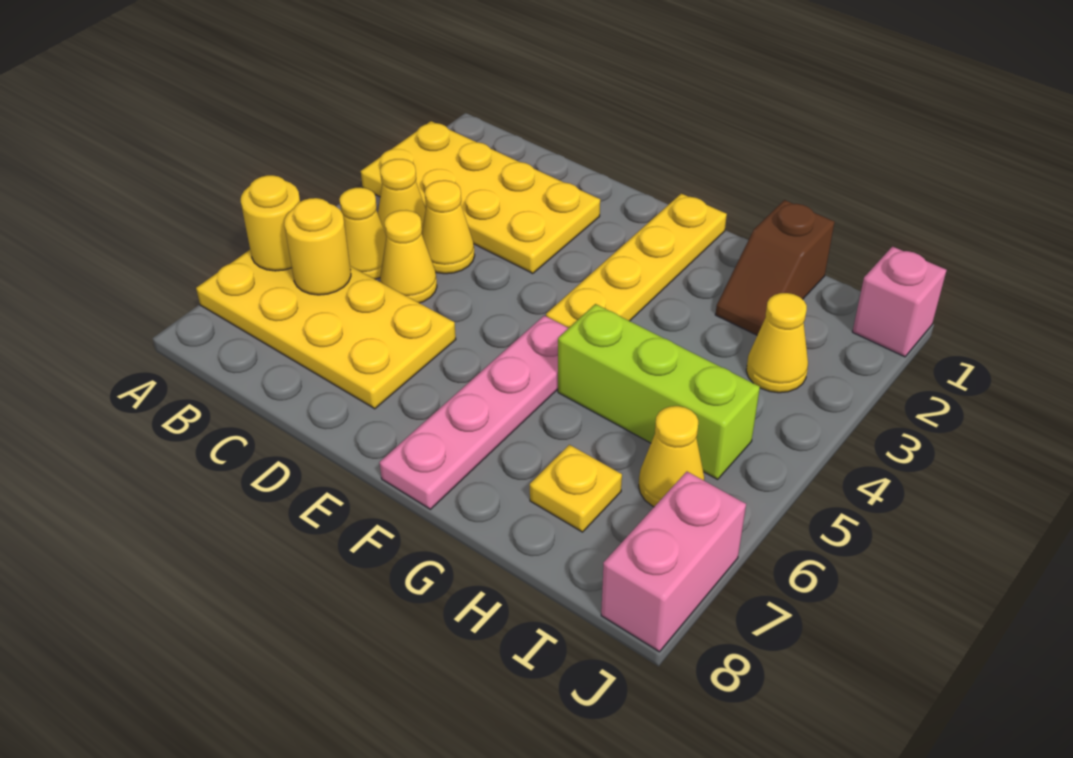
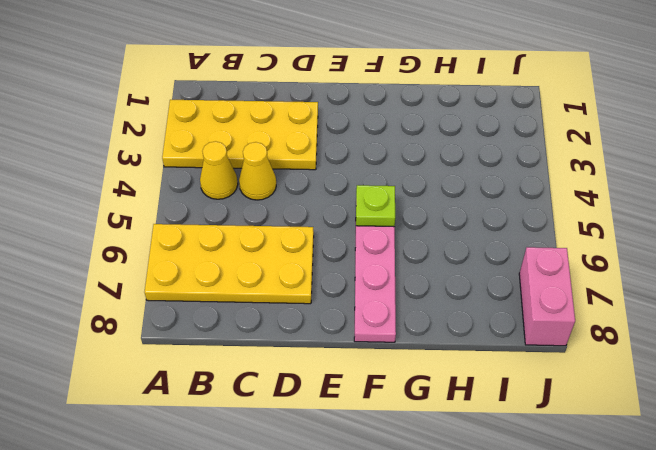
lime plate F5 level 2 -> none
none -> yellow cone B5 level 1
none -> yellow cone C5 level 1
none -> yellow plate F1:F4 level 1

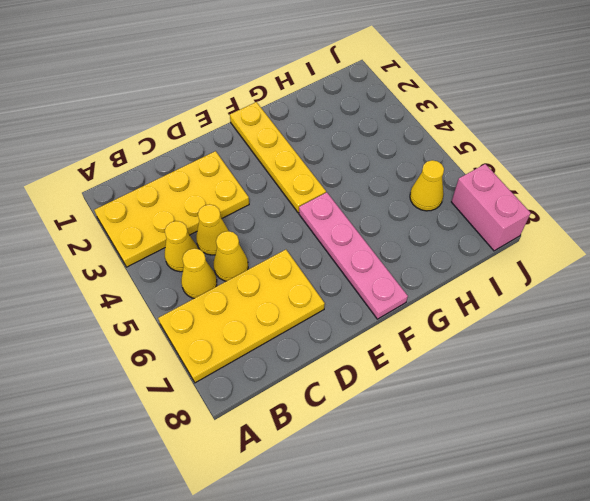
none -> lime brick G5:I5 level 1
none -> brown slope H1:H2 level 1 top 1
none -> yellow plate H7 level 1

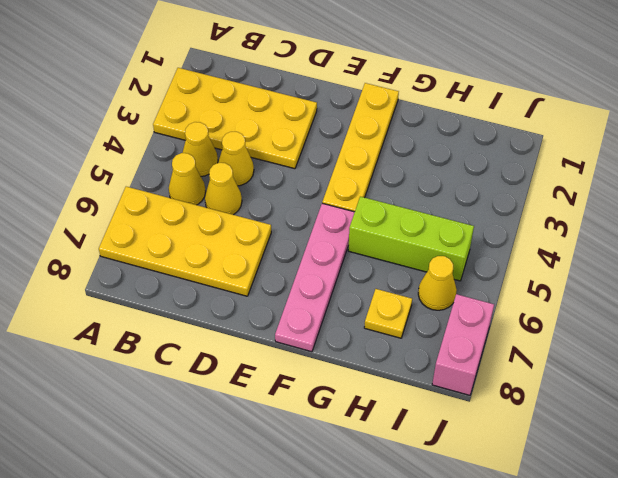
none -> brown slope H1:H2 level 1 top 1
none -> yellow cone I3 level 1
none -> pink brick J1 level 1

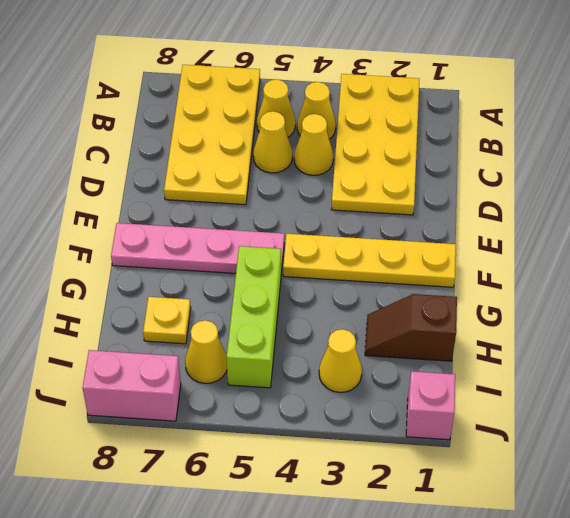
none -> yellow round brick A6 level 2
none -> yellow round brick B6 level 2

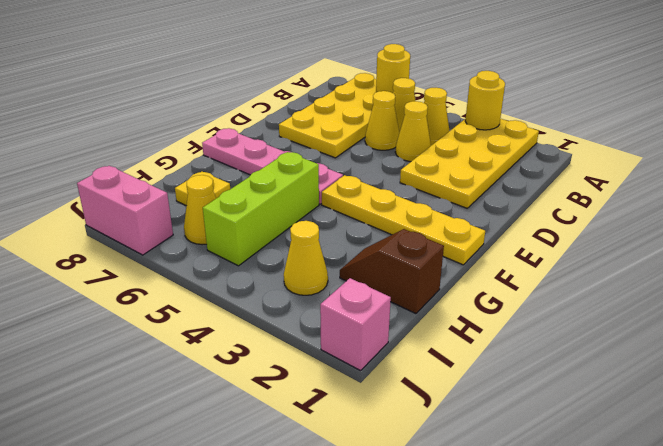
yellow round brick A3 level 2 -> yellow round brick B6 level 2

